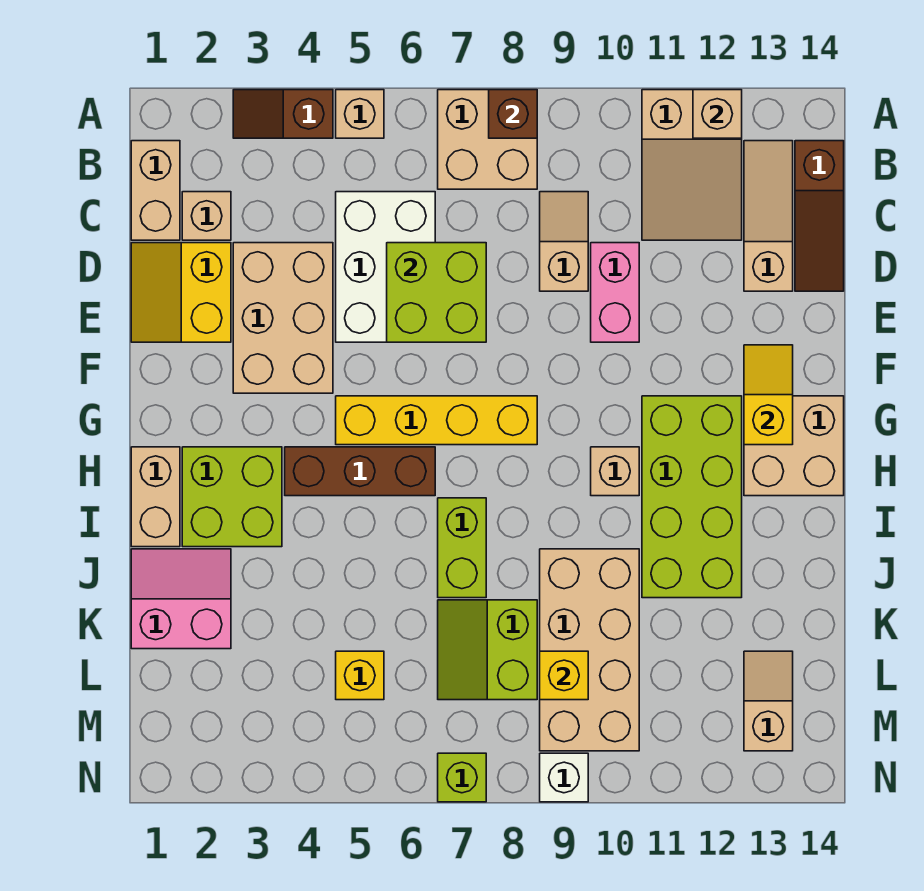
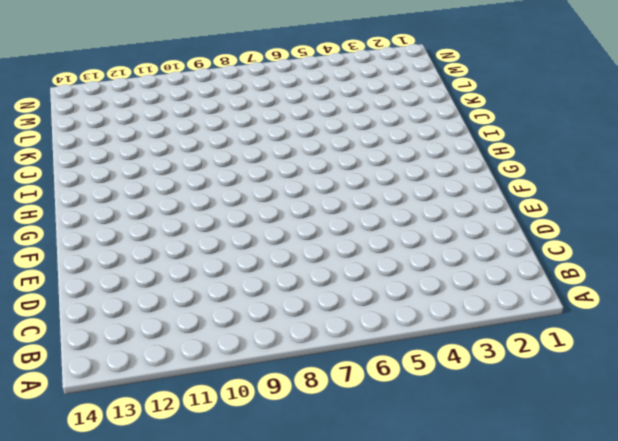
none -> brown slope A3:A4 level 1 top 4
none -> tan brick A5 level 1
none -> tan brick A7:B8 level 1
none -> tan slope A11:C12 level 1 top A

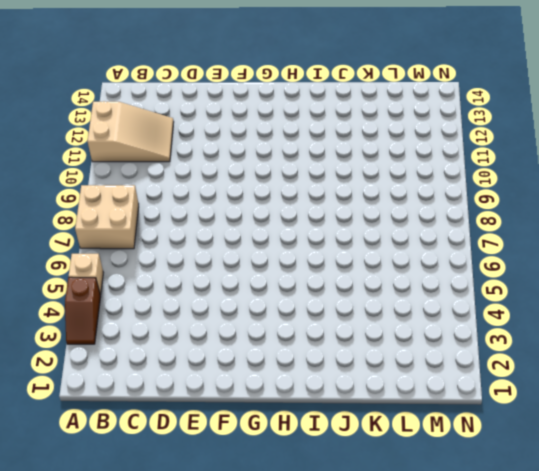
none -> tan brick B1:C1 level 1
none -> tan slope B13:D13 level 1 top D
none -> brown slope B14:D14 level 1 top B
none -> tan brick C2 level 1

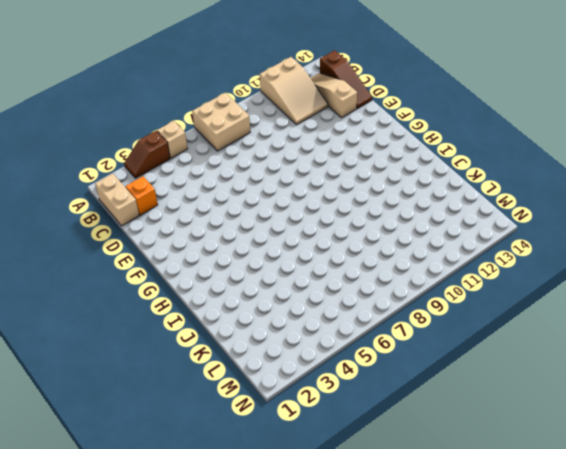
orange brick C2 level 1 -> tan brick C2 level 1
none -> white brick C5:E6 level 1
none -> tan slope C9:D9 level 1 top D
none -> yellow slope D1:E2 level 1 top 2
none -> tan brick D3:F4 level 1

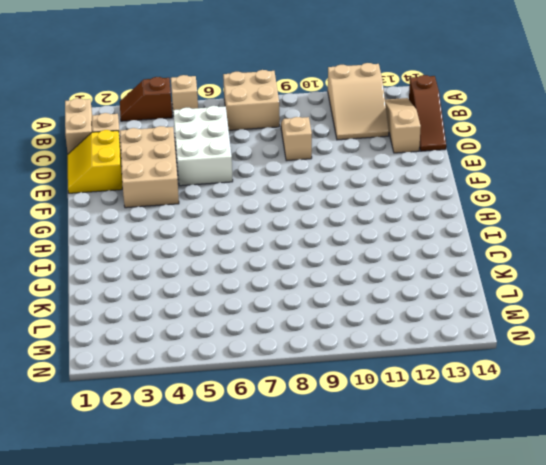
none -> pink brick D10:E10 level 1
none -> yellow brick G5:G8 level 1
none -> lime brick G11:J12 level 1
none -> tan brick G13:H14 level 1

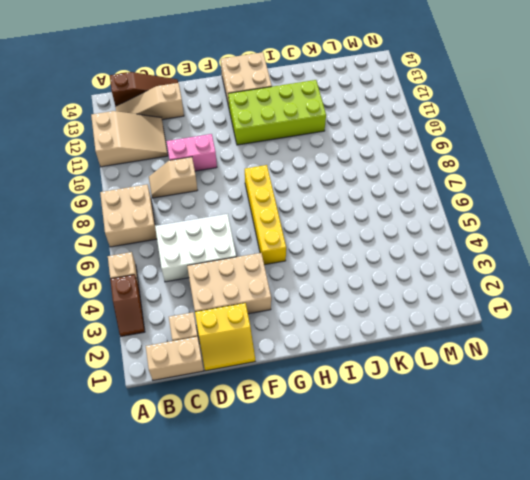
none -> tan brick H1:I1 level 1
none -> lime brick H2:I3 level 1
none -> brown brick H4:H6 level 1
none -> tan brick H10 level 1

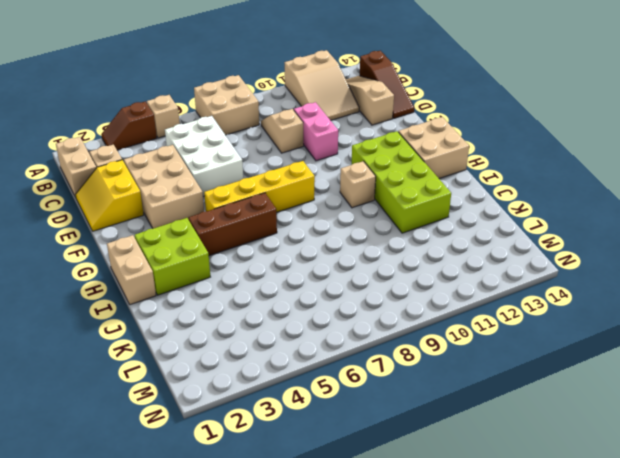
none -> lime brick I7:J7 level 1
none -> pink slope J1:K2 level 1 top K
none -> tan brick J9:M10 level 1
none -> lime slope K7:L8 level 1 top 8

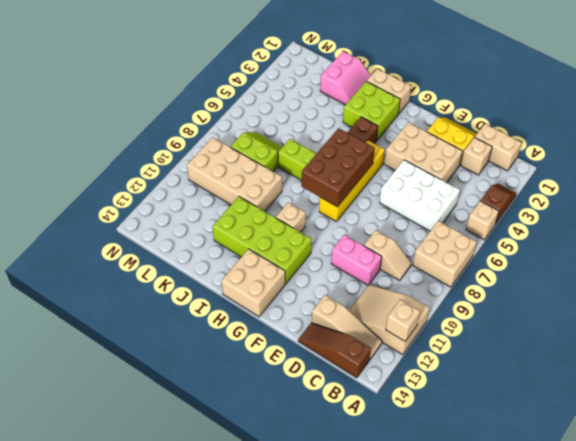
brown brick G6:H8 level 2 -> none
none -> yellow brick L5 level 1
none -> tan slope L13:M13 level 1 top M
none -> lime brick N7 level 1
none -> white brick N9 level 1

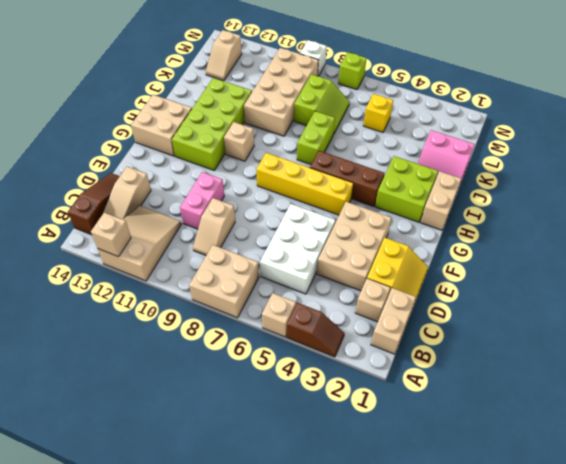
none -> brown brick A8 level 2
none -> lime brick D6:E7 level 2
none -> yellow slope F13:G13 level 2 top G
none -> yellow brick L9 level 2

